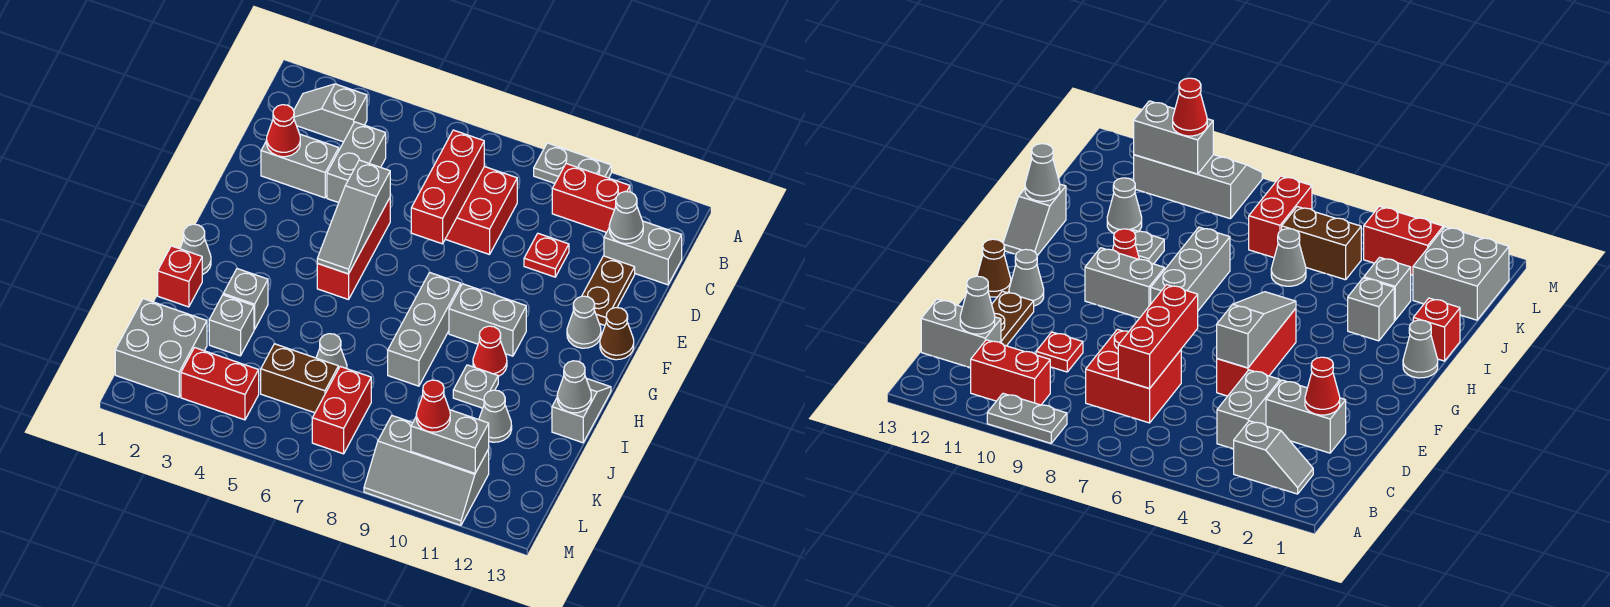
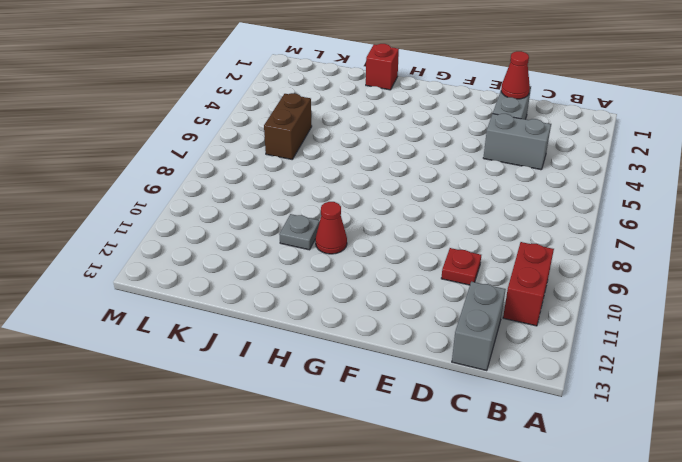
none -> grey plate A9:A10 level 1
none -> grey slope B2:B3 level 1 top 3
none -> red brick C7:D8 level 1
none -> brown plate D12:E12 level 1

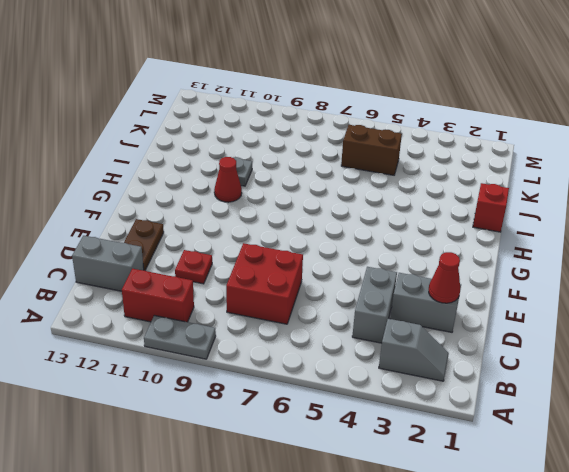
none -> red brick E5:G5 level 1
none -> grey cone F12 level 1
none -> brown cone F13 level 1
none -> grey brick G8:I8 level 1

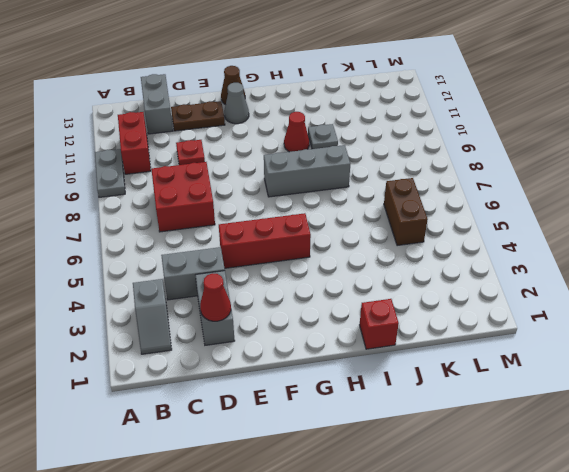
none -> grey brick G9:G10 level 1
none -> grey cone H1 level 1
none -> grey slope H13:I13 level 1 top I
none -> grey brick I3 level 1

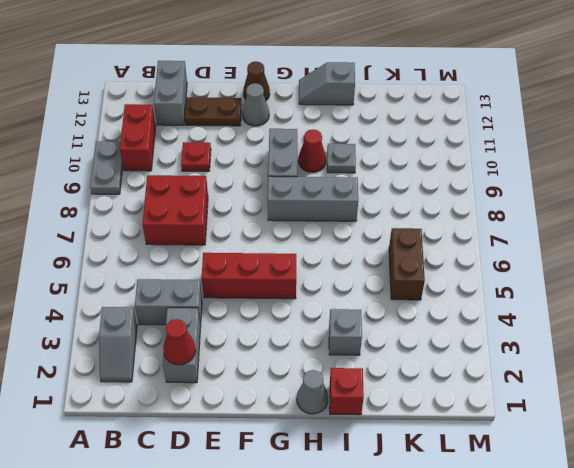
none -> grey brick J3 level 1
none -> grey cone J6 level 1
none -> grey cone J11 level 1
none -> grey brick K1:L2 level 1

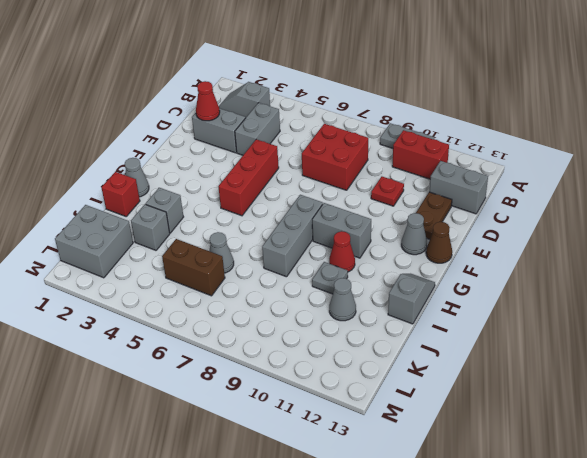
none -> red brick K7:L7 level 1
none -> red brick L3:L4 level 1
none -> grey slope L9:M11 level 1 top L
none -> red brick C7:E7 level 2

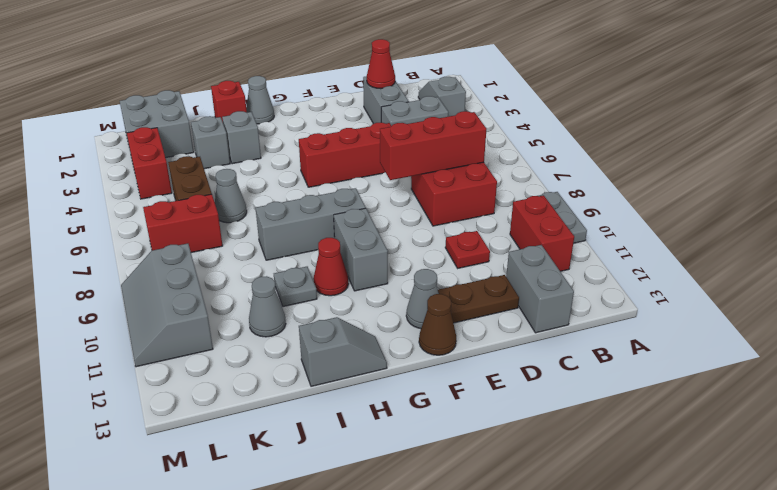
none -> grey cone C12 level 2
none -> grey slope E5:G5 level 2 top E
none -> grey cone I13 level 2
none -> grey brick L10:L11 level 2

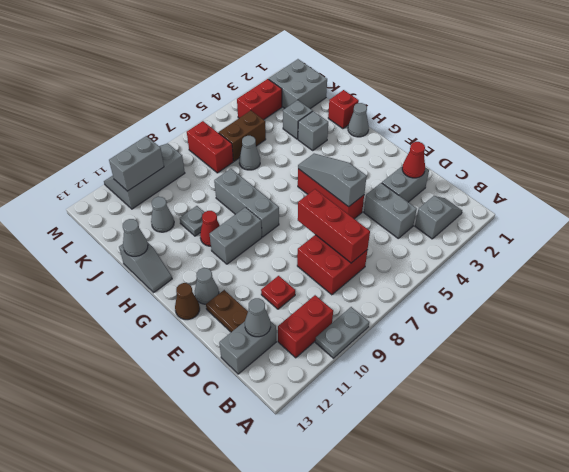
none -> red cone L10 level 3

